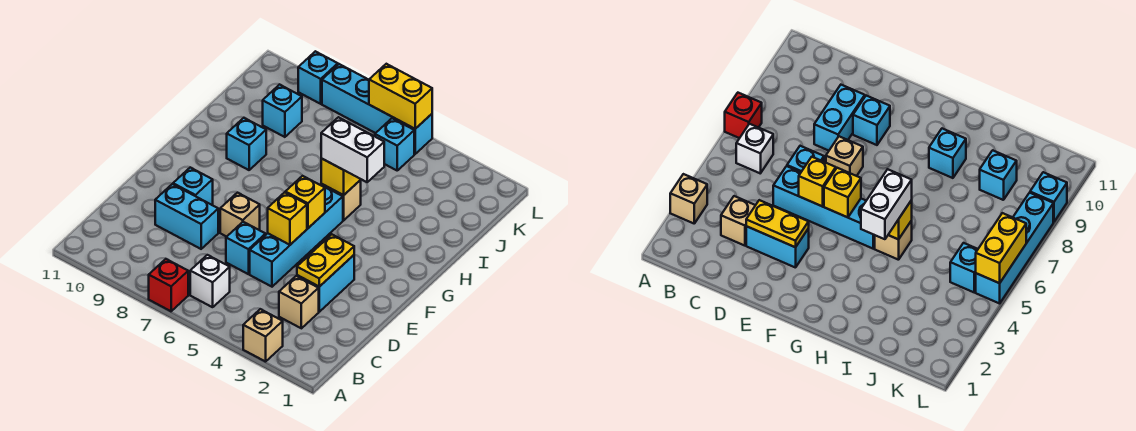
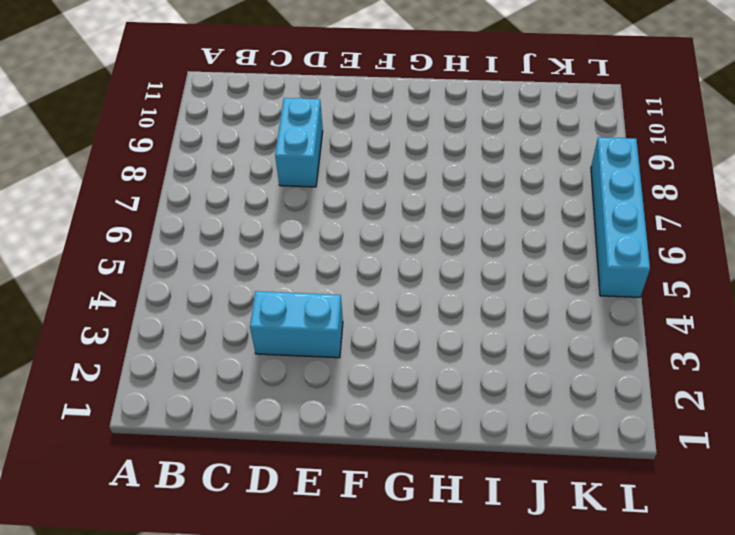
none -> tan brick A3 level 1
none -> red brick A7 level 1
none -> white brick B6 level 1

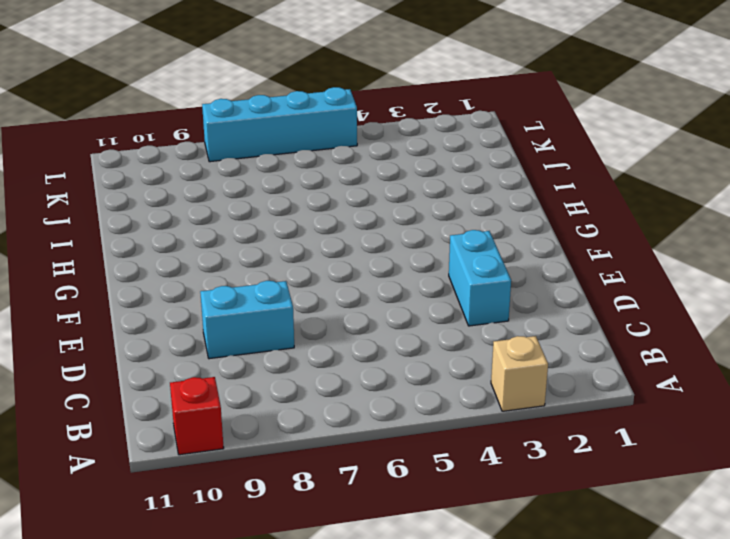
red brick A10 level 1 -> red brick A7 level 1
none -> white brick B6 level 1
none -> tan brick C3 level 1
none -> cyan brick D5:G5 level 1

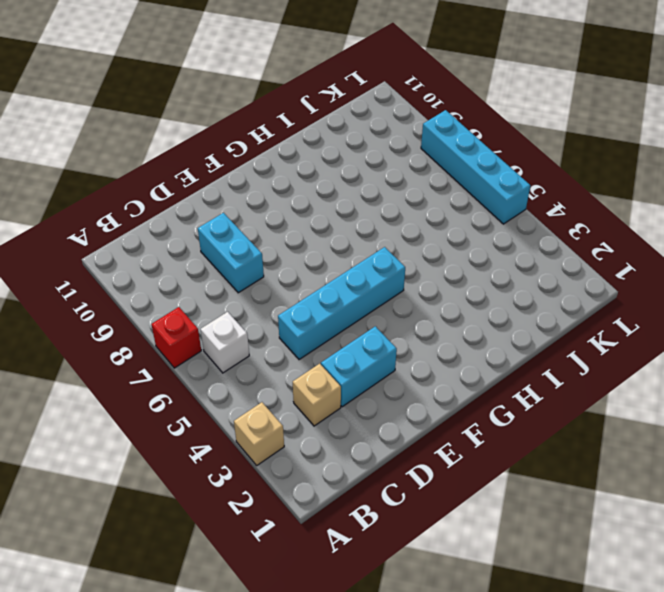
none -> cyan brick D6 level 1
none -> tan brick E7 level 1
none -> cyan brick E9 level 1

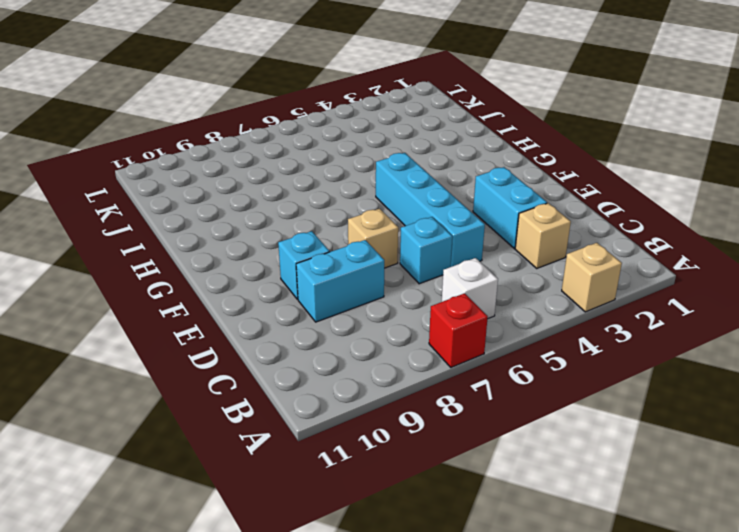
none -> tan brick H5 level 1
none -> cyan brick H9 level 1
none -> cyan brick J9 level 1

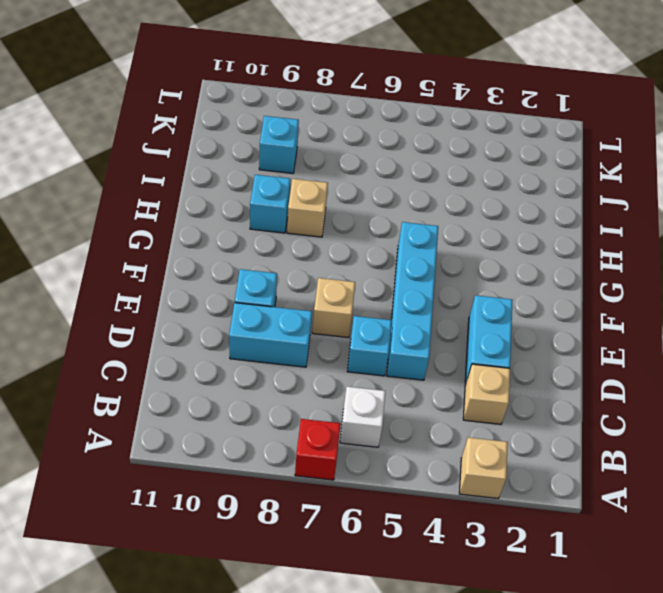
tan brick H8 level 1 -> tan brick H5 level 1
none -> cyan brick K5 level 1
none -> cyan brick L5:L8 level 1
none -> cyan brick L9 level 1

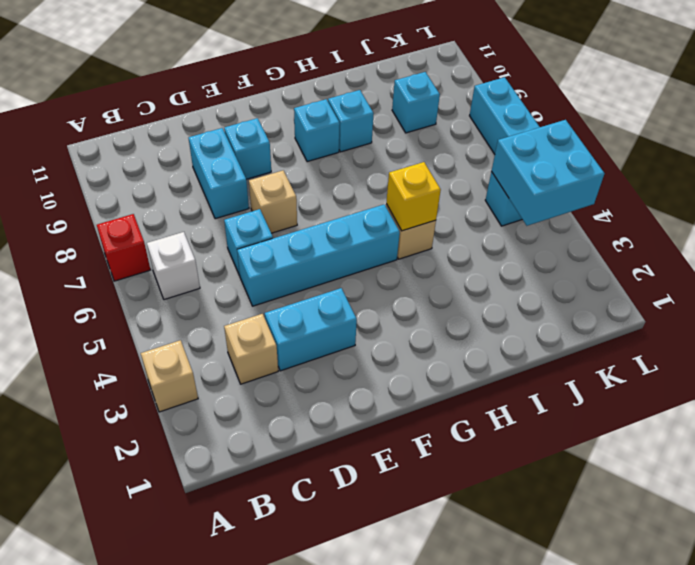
cyan brick G9 level 1 -> cyan brick L9 level 1
cyan brick K4:L5 level 2 -> yellow brick L5:L6 level 2
none -> yellow plate D3:E3 level 2
none -> yellow brick E5 level 2
none -> yellow brick F5 level 2

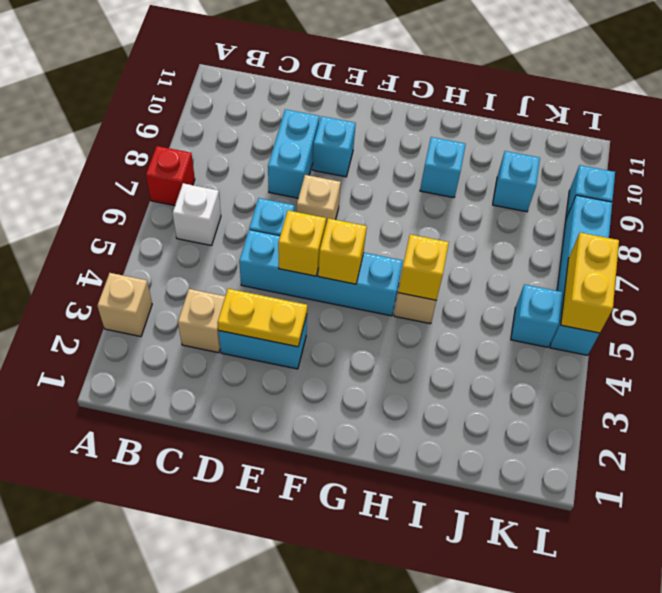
none -> white brick H4:H5 level 3

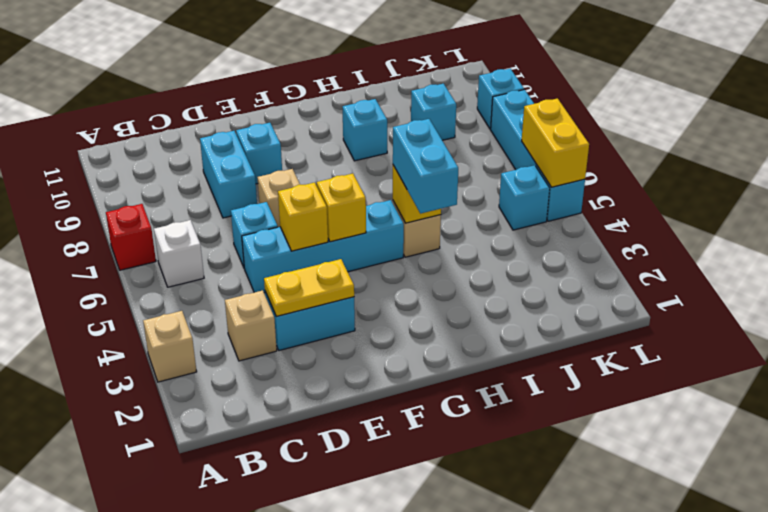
cyan brick H4:H5 level 3 -> white brick H4:H5 level 3

